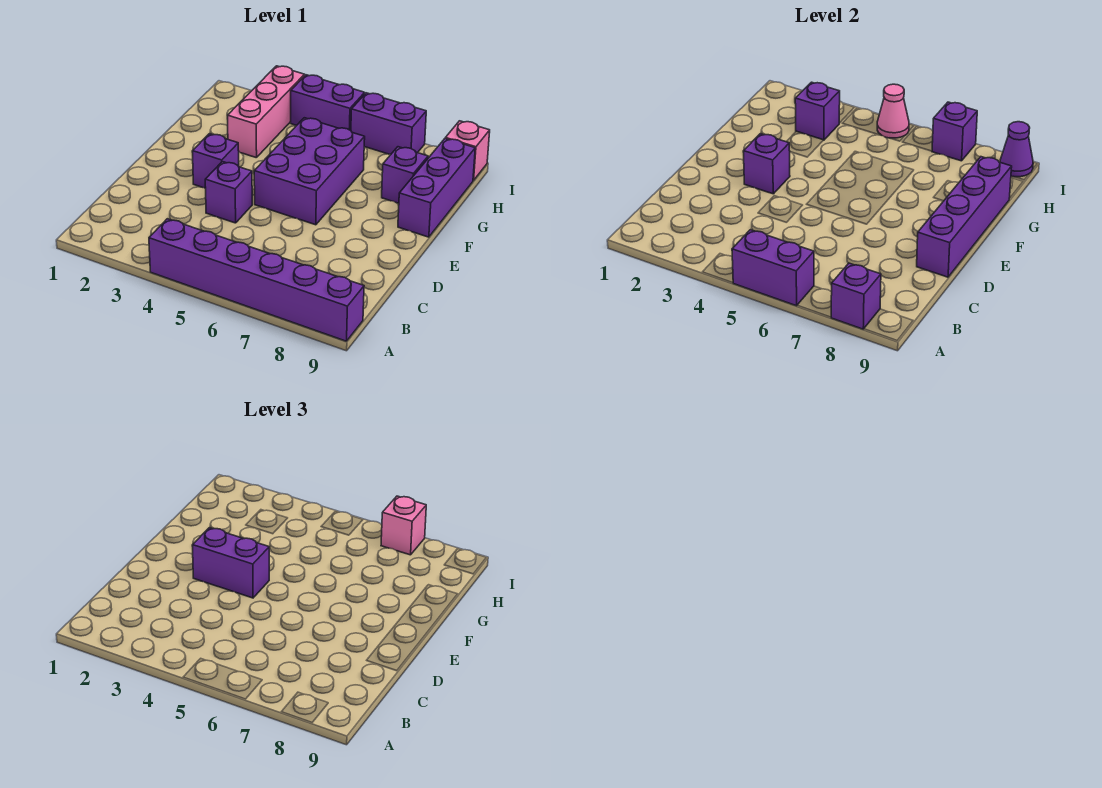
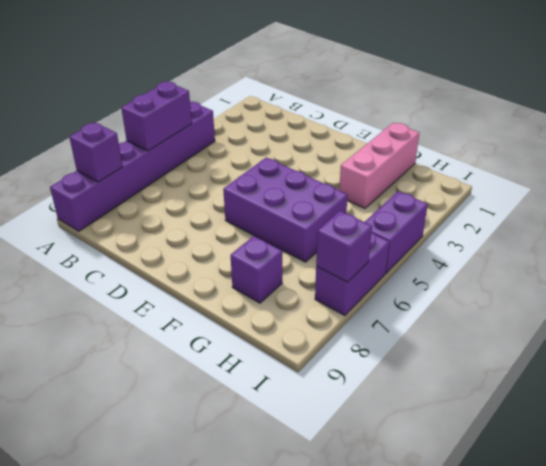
pink brick G1:G3 level 1 -> pink brick G3:I3 level 1
none -> purple brick D4 level 1
none -> purple brick E3 level 1
none -> purple brick F9:H9 level 1

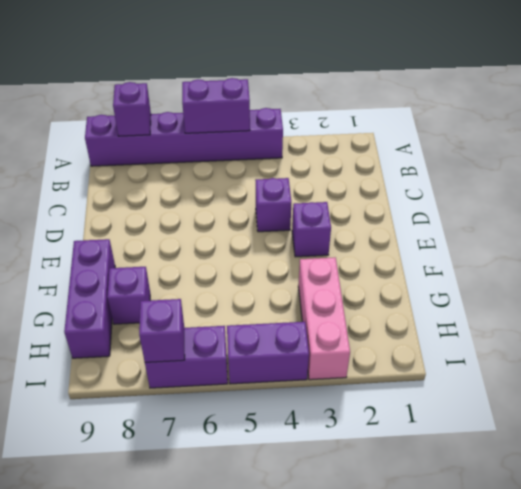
none -> purple brick E5:G6 level 1
none -> pink brick I9 level 1
none -> purple brick D9:G9 level 2

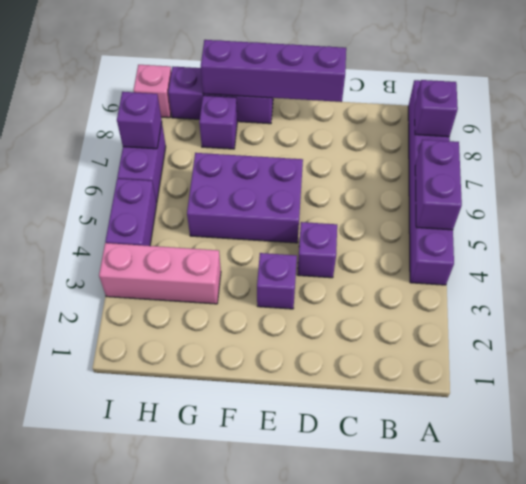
none -> purple brick E3 level 2
none -> purple brick H3 level 2
none -> pink cone I5 level 2

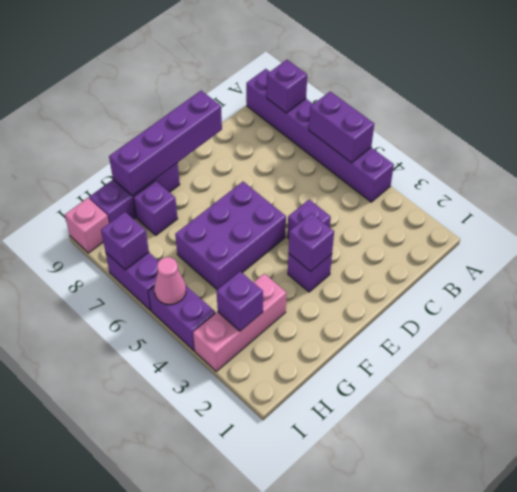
none -> purple cone I9 level 2
none -> purple brick E3:E4 level 3
none -> pink brick I7 level 3

